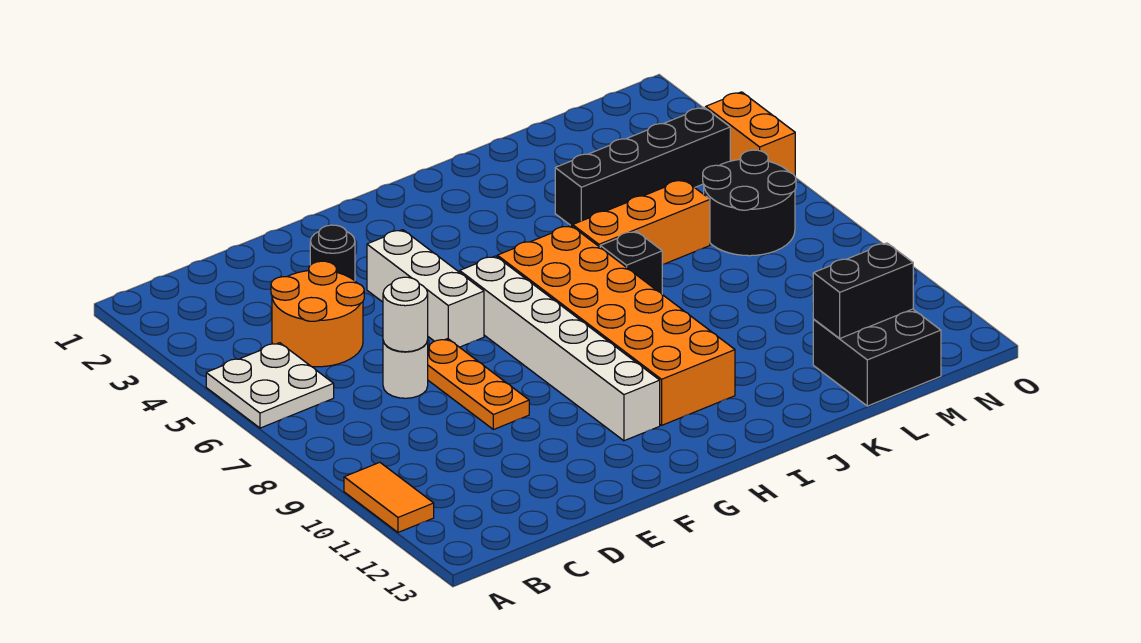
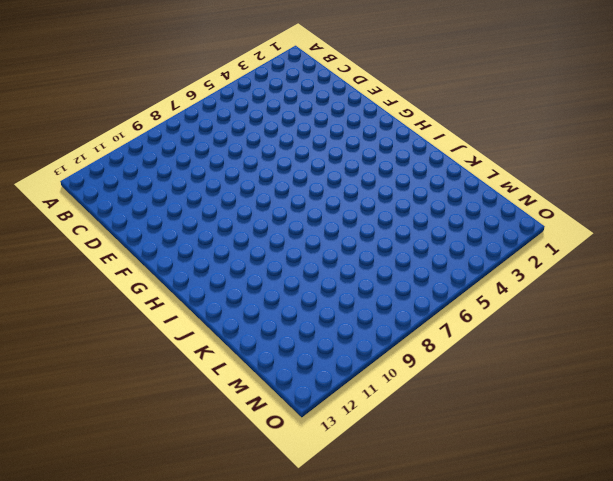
none -> white plate A5:B6 level 1
none -> orange tile A10:A11 level 1
none -> orange round brick C4:D5 level 1

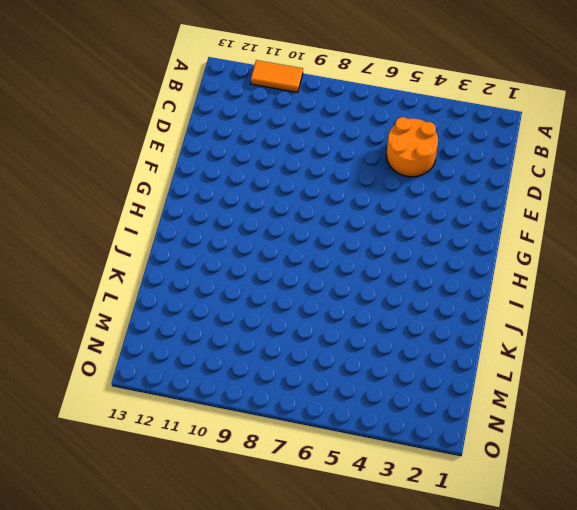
none -> white plate A5:B6 level 1
none -> white round brick D7 level 1
none -> black round brick E3 level 1

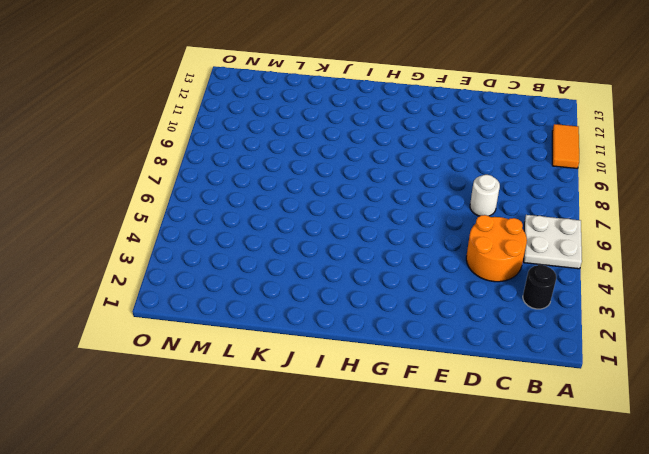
black round brick B3 level 1 -> black round brick E3 level 1
none -> orange plate E7:E9 level 1
none -> white brick F4:F6 level 1
none -> white brick G6:G11 level 1

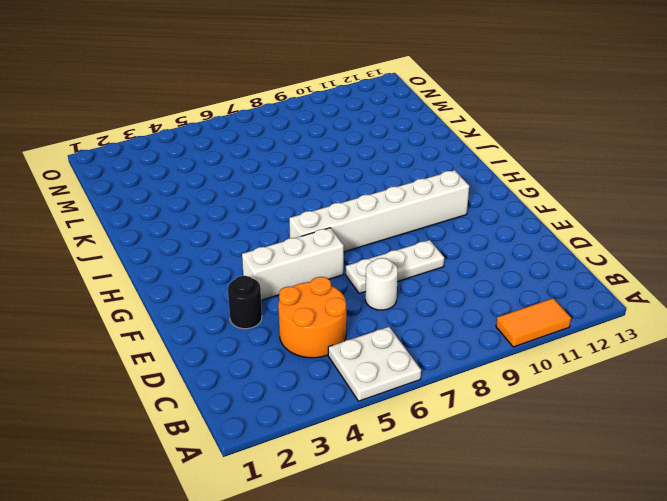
white plate E7:E9 level 1 -> orange plate E7:E9 level 1
none -> orange brick H6:I11 level 1
none -> orange brick J6:L6 level 1
none -> black brick J7 level 1

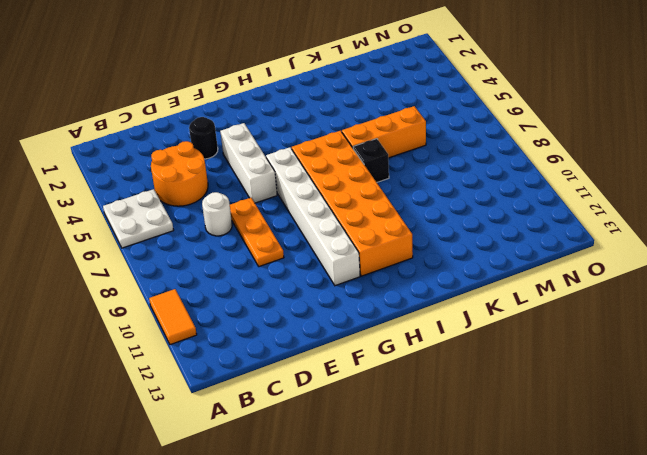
none -> black brick K4:N4 level 1
none -> black brick L12:M13 level 1
none -> black round brick M6:N7 level 1

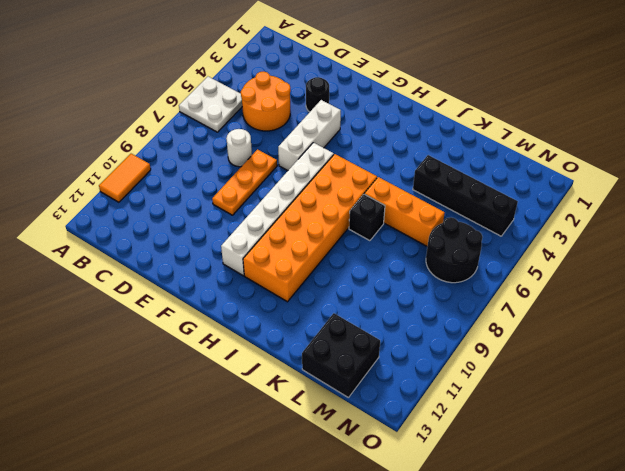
none -> orange brick O4:O5 level 1
none -> white round brick D7 level 2
none -> black brick L12:M12 level 2

